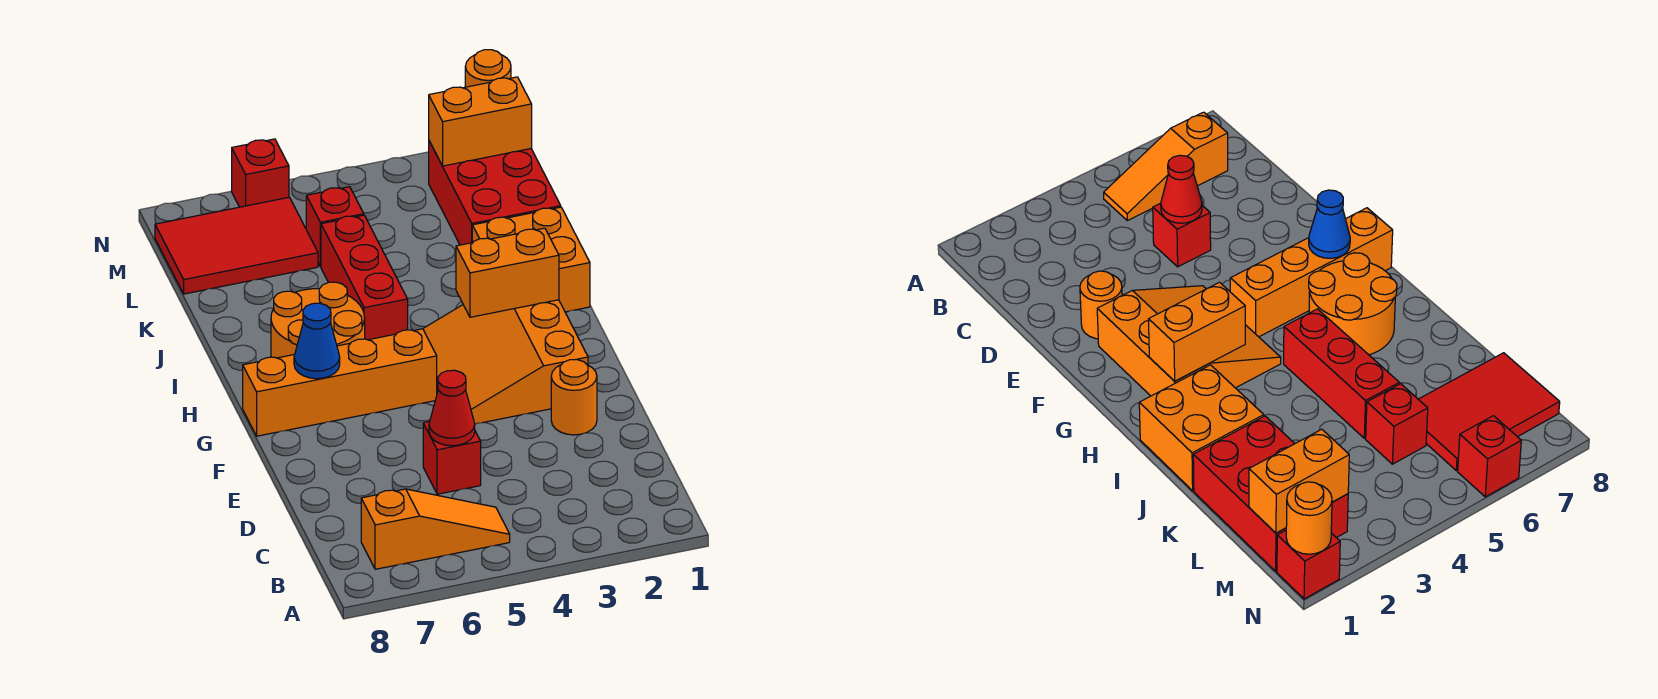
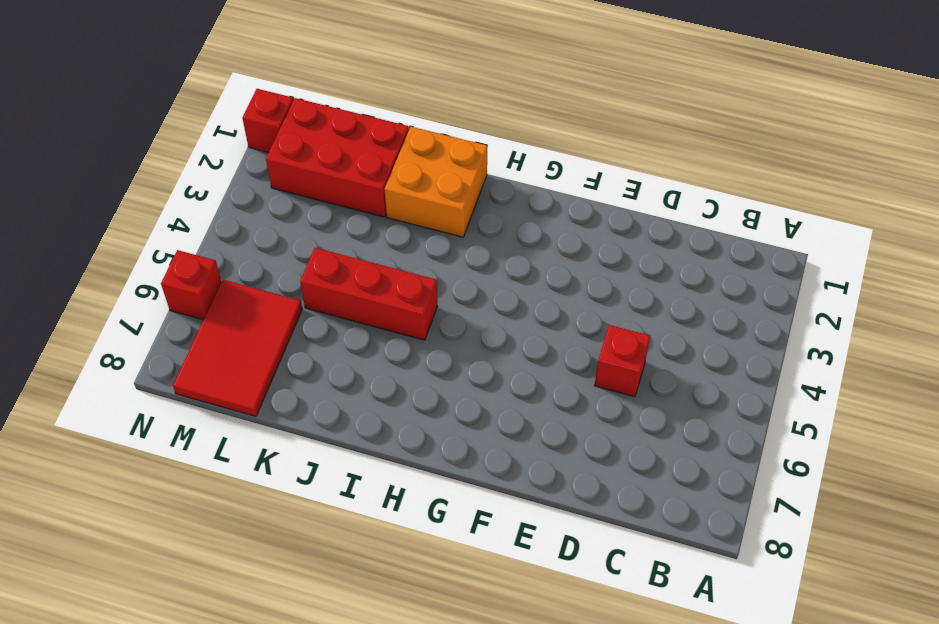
none -> orange slope B5:B7 level 1 top 7
none -> orange round brick E2 level 1
none -> orange slope F2:H4 level 1 top 2

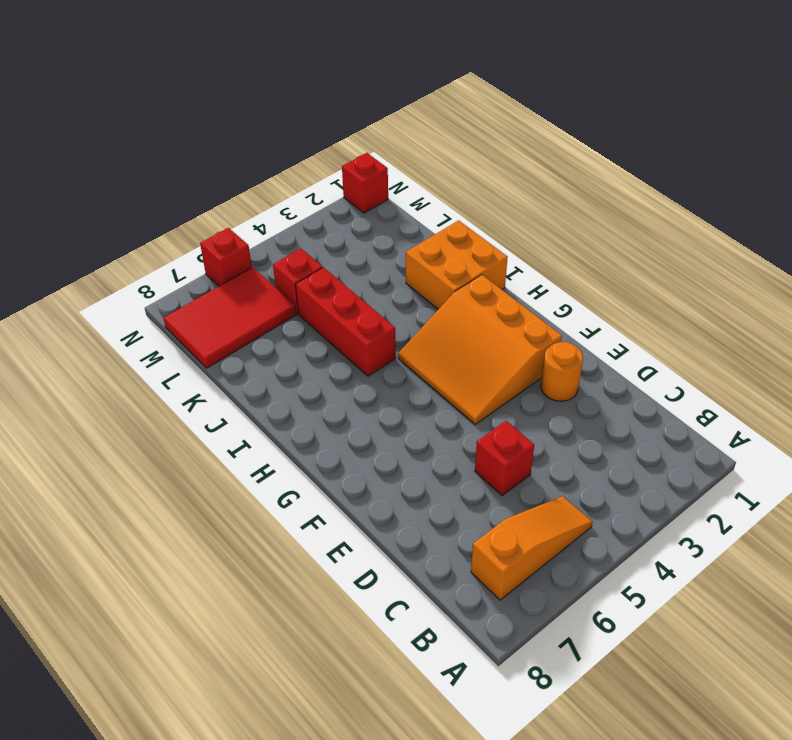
none -> orange brick G5:G8 level 1
none -> orange round brick H6:I7 level 1
none -> red brick K1:M2 level 1

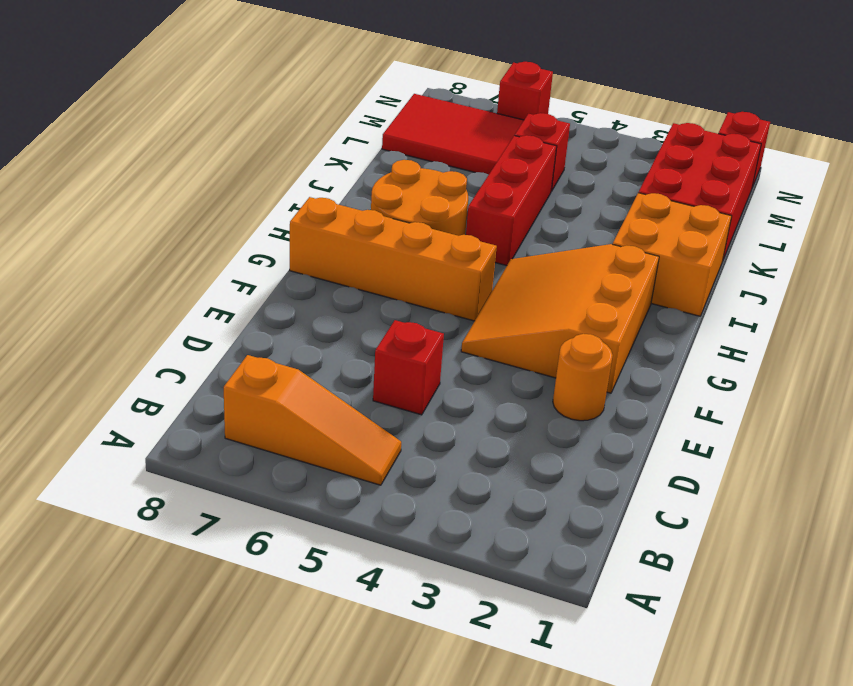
none -> red cone D5 level 2
none -> blue cone G7 level 2
none -> orange brick H2:H3 level 2

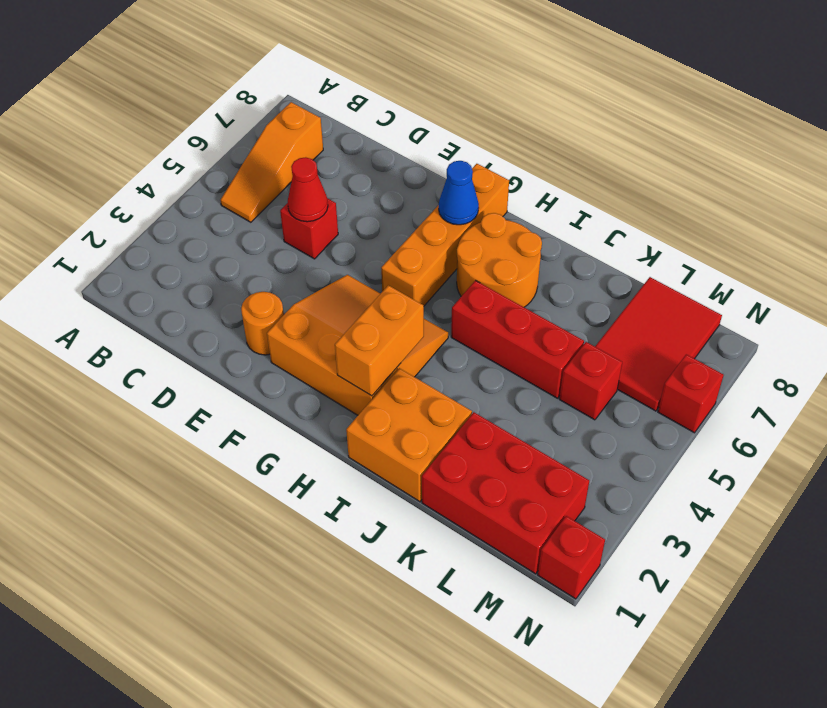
none -> orange brick M1:M2 level 2
none -> orange round brick N1 level 2

